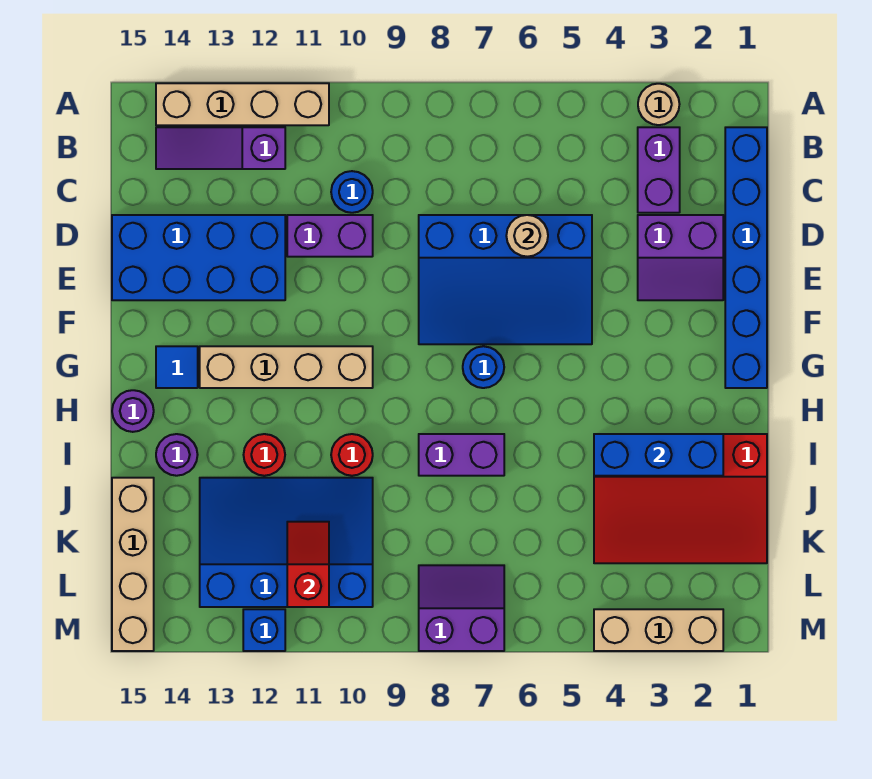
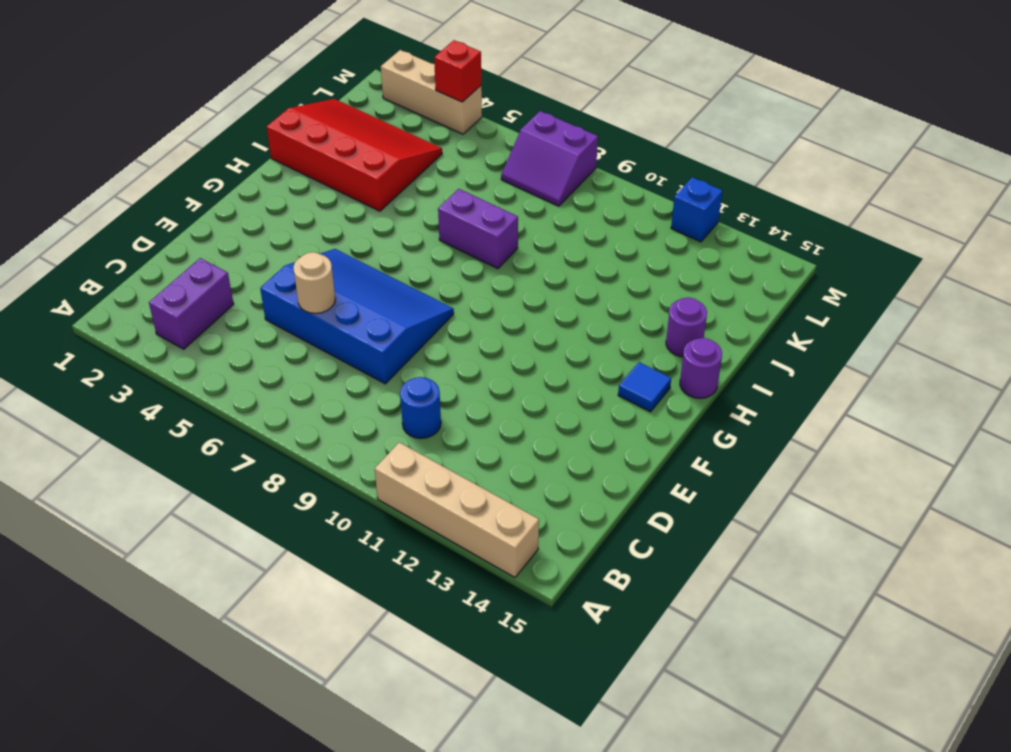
red brick M4 level 2 -> none
none -> tan round brick A3 level 1
none -> blue brick B1:G1 level 1
none -> purple slope B12:B14 level 1 top 12

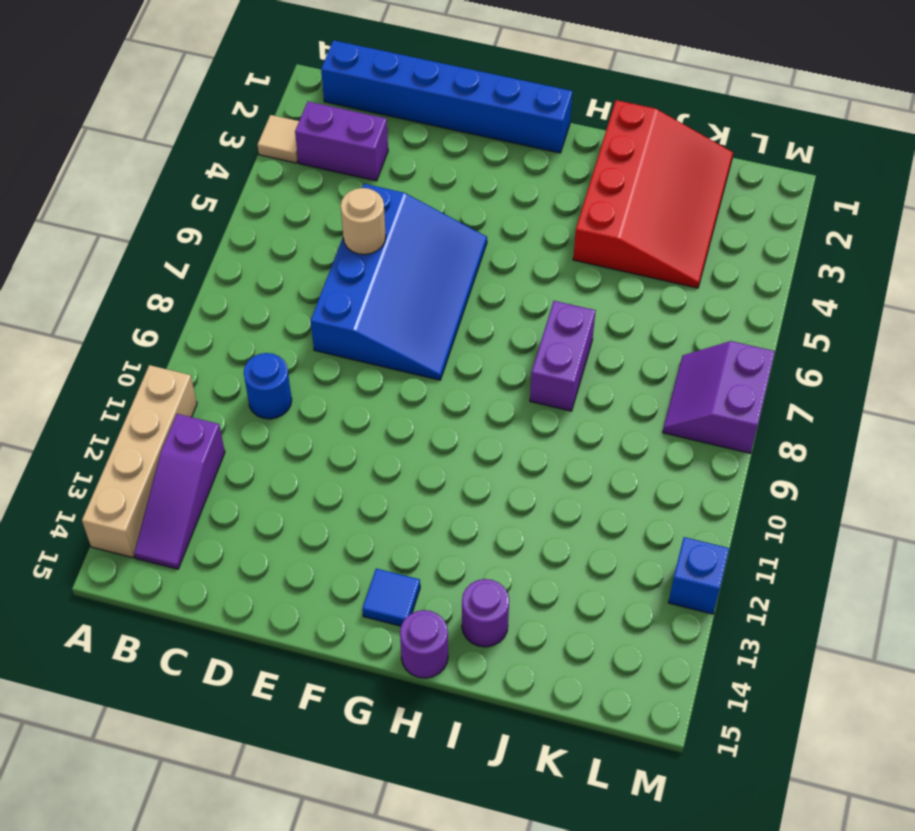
tan tile A3 level 1 -> tan round brick A3 level 1
none -> purple slope D2:E3 level 1 top D
none -> purple brick D10:D11 level 1
none -> blue brick D12:E15 level 1

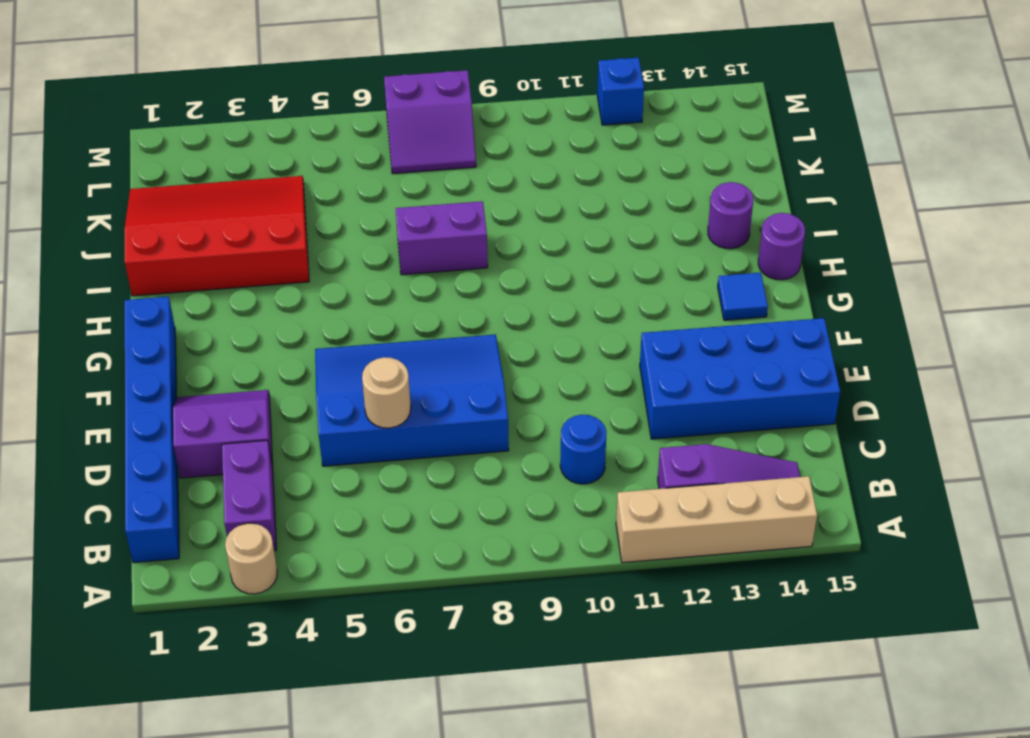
none -> purple brick D10:D11 level 1
none -> blue round brick G7 level 1
none -> tan brick G10:G13 level 1

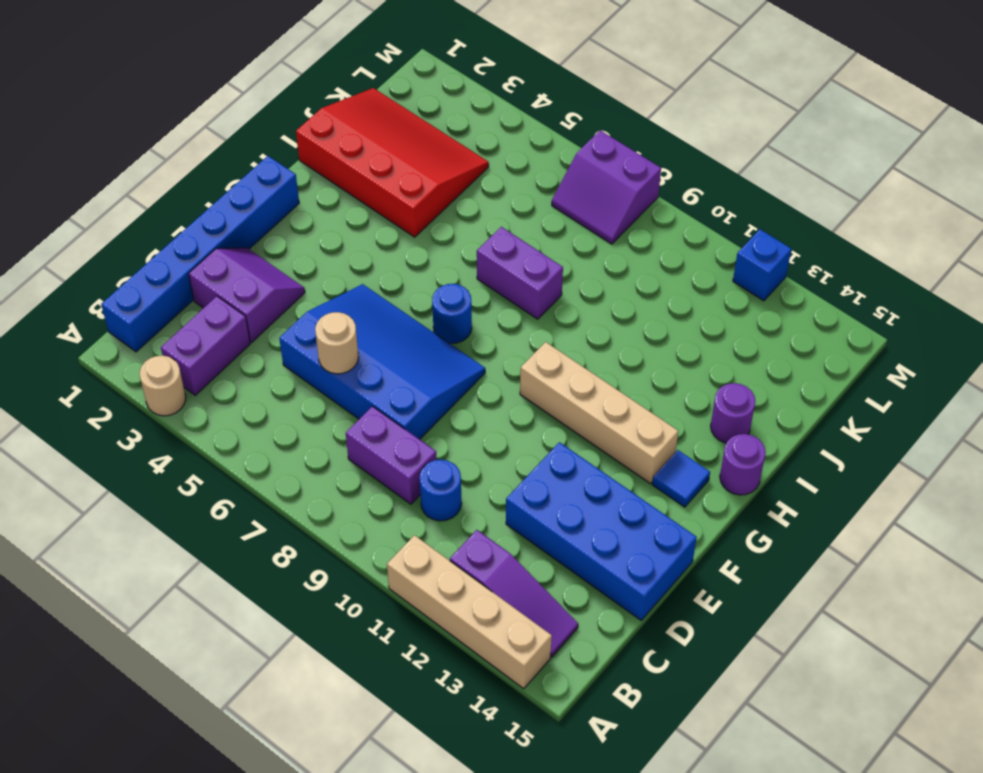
purple brick C8:C9 level 1 -> purple brick D10:D11 level 1
none -> red round brick I10 level 1
none -> red round brick I12 level 1
none -> blue slope J10:L13 level 1 top L

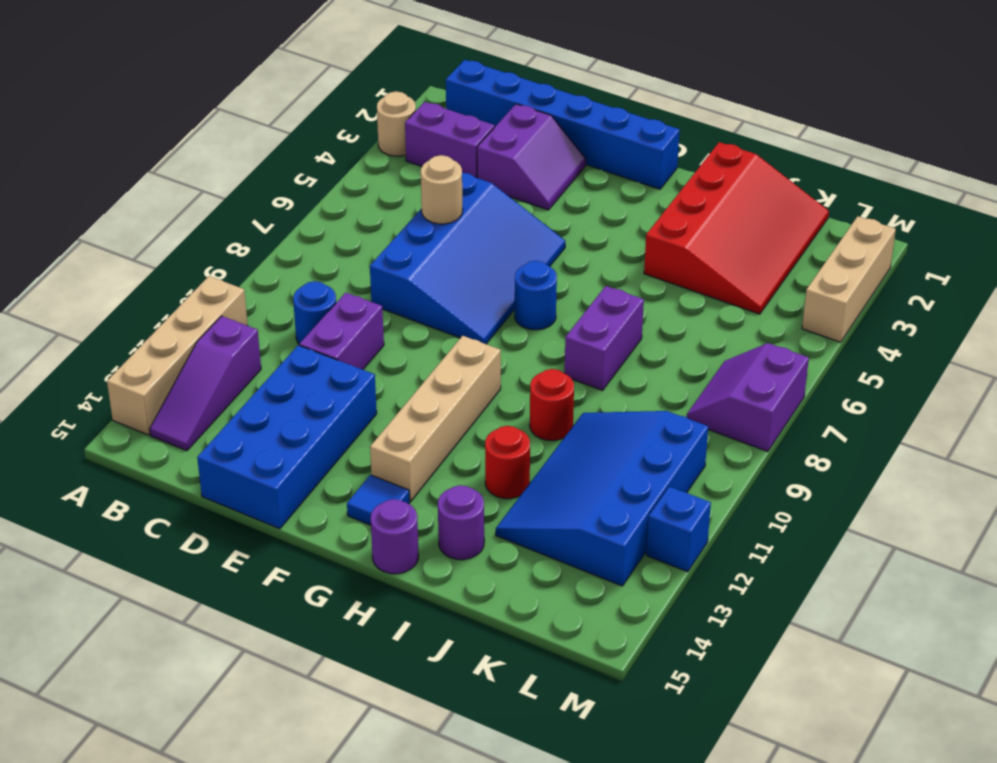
none -> tan brick J15:M15 level 1
none -> blue brick I2:I4 level 2
none -> red slope K11:L11 level 2 top L

